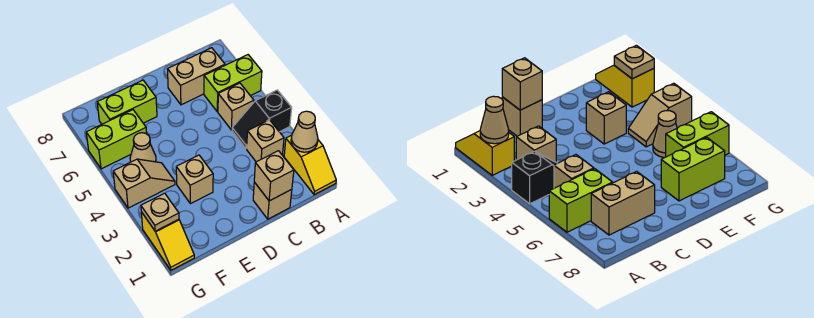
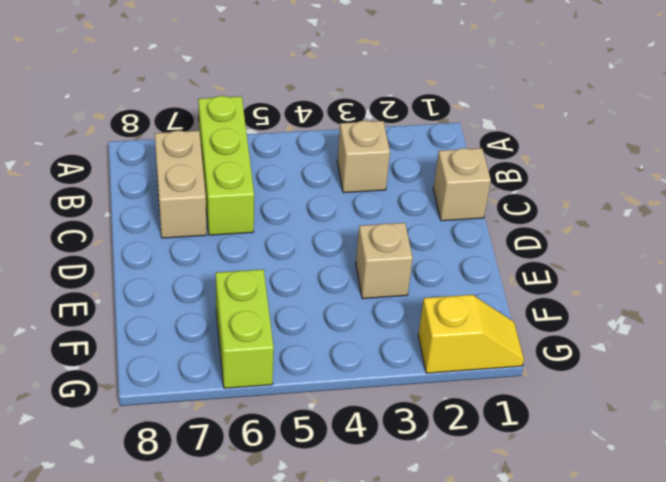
lime brick A6:C6 level 1 -> lime brick A6:B6 level 1
none -> yellow slope A1:A2 level 1 top 2
none -> black slope A4:B4 level 1 top A
none -> tan brick B5 level 1

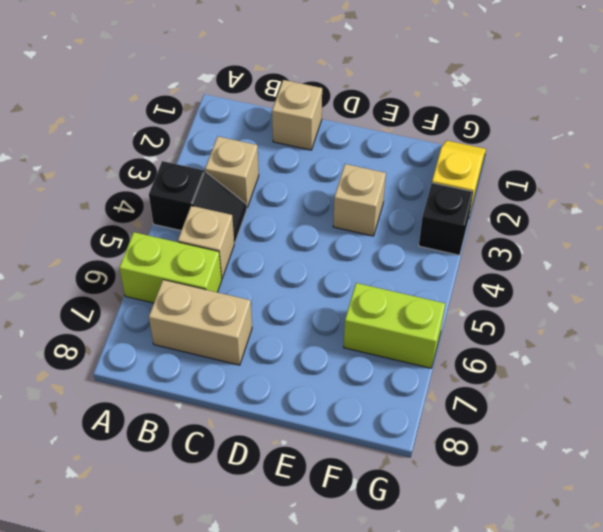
black brick G3 level 1 -> none
none -> yellow slope A1:A2 level 1 top 2
none -> lime brick E7:F7 level 1
none -> tan slope F4:G4 level 1 top G

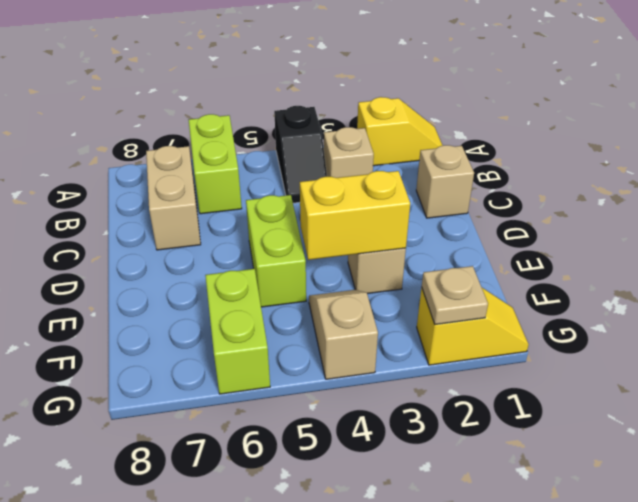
lime brick D5:E5 level 1 -> lime brick E7:F7 level 1
yellow brick E3:E4 level 2 -> none
none -> tan brick B5 level 1
none -> tan cone F5 level 1
none -> tan cone A2 level 2

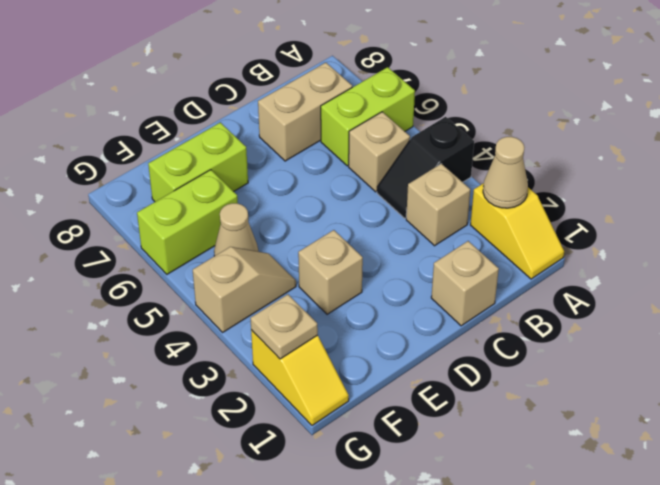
none -> tan brick C1 level 2

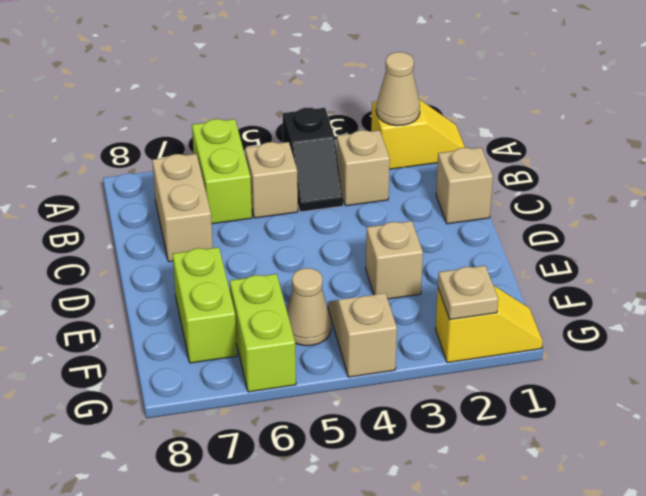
none -> tan brick C1 level 2

